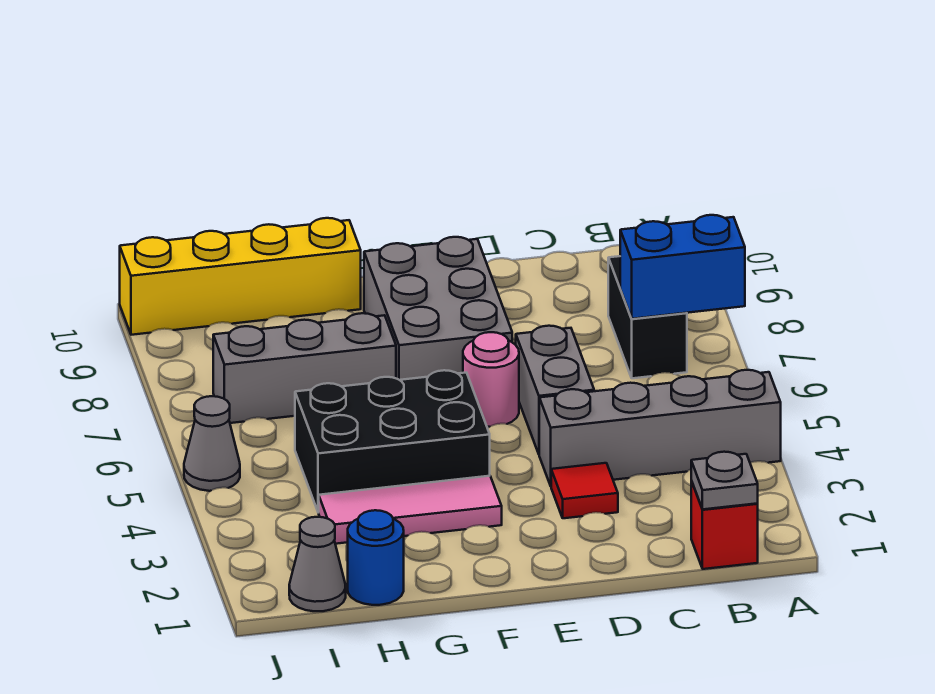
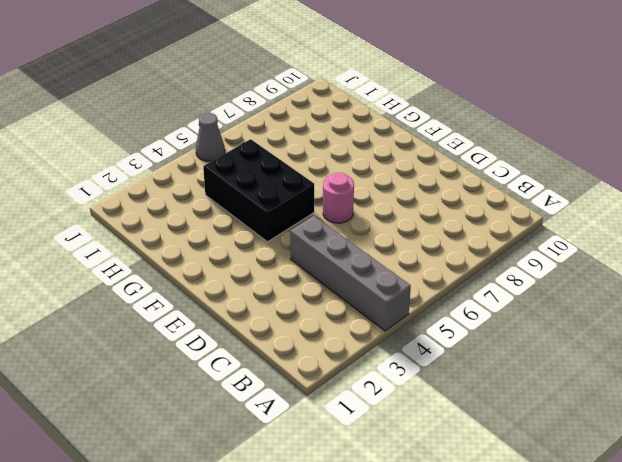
none -> red brick B1 level 1
none -> black brick B7:B8 level 1
none -> red tile D3 level 1

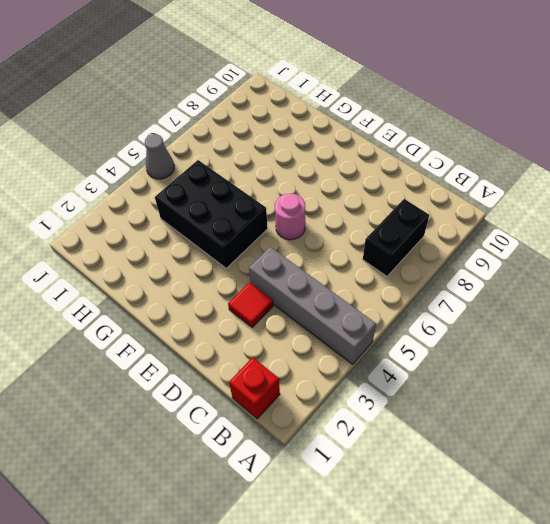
none -> grey brick D5:D6 level 1
none -> grey brick E7:F9 level 1
none -> pink tile F3:H3 level 1

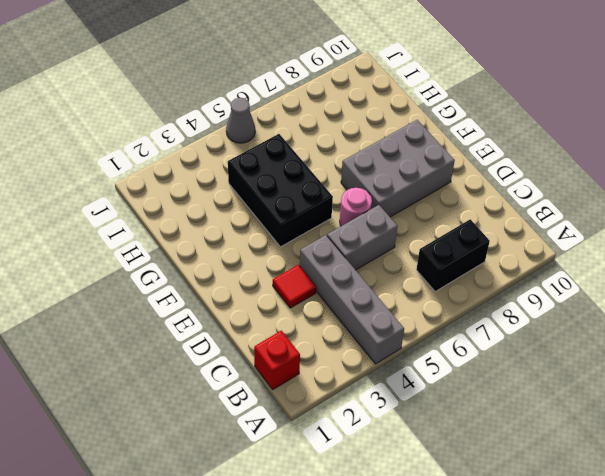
none -> pink tile F3:H3 level 1
none -> grey brick G7:I7 level 1
none -> yellow brick G10:J10 level 1

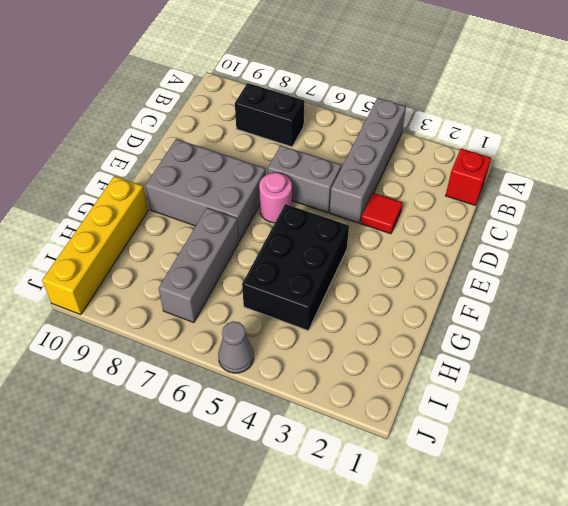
none -> pink tile F3:H3 level 1
none -> blue round brick H1 level 1
none -> grey cone I1 level 1

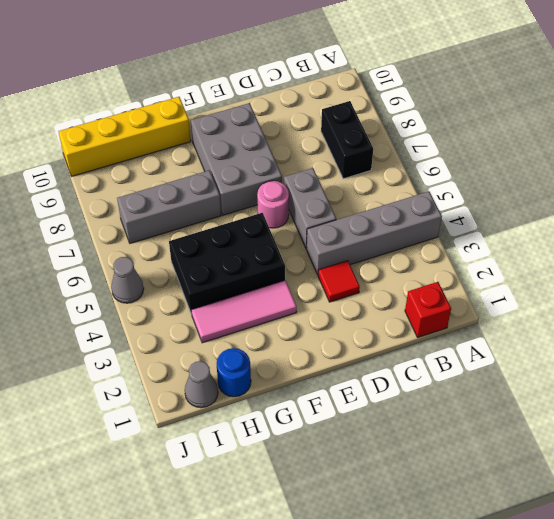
none -> blue brick A7:B7 level 2
none -> grey plate B1 level 2

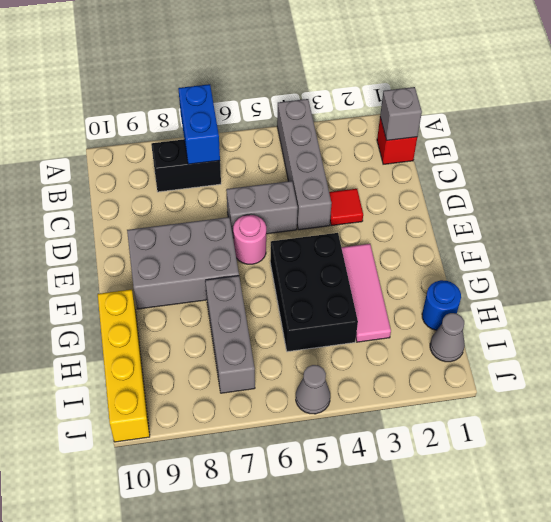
grey brick B1 level 2 -> grey plate B1 level 2

